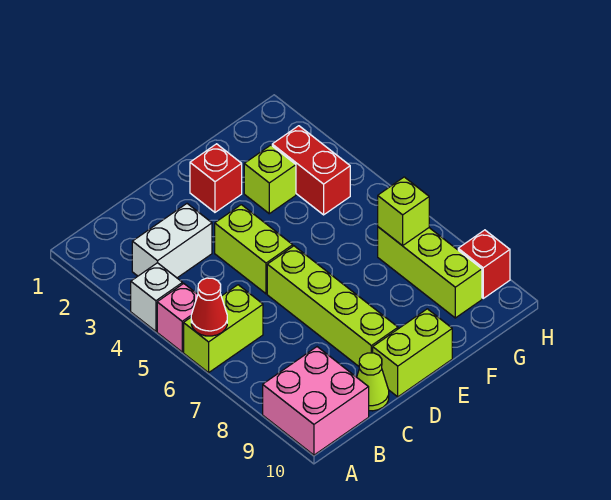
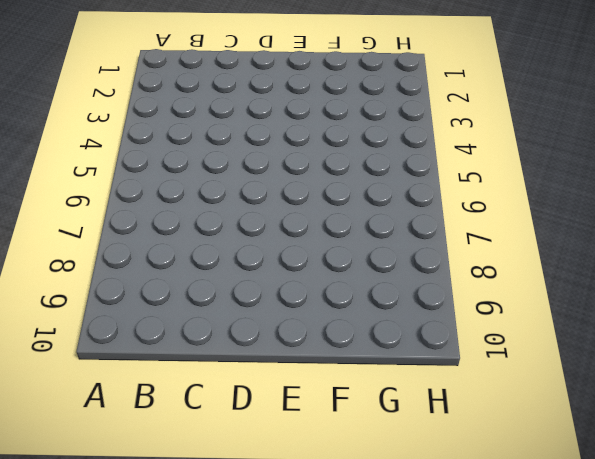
none -> white brick A4 level 1
none -> pink brick A5 level 1
none -> lime brick A6:B6 level 1

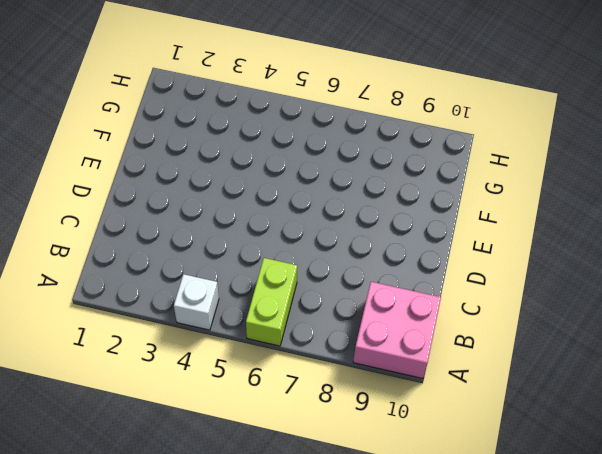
none -> pink brick A5 level 1
none -> white brick B3:C3 level 1
none -> lime cone C10 level 1

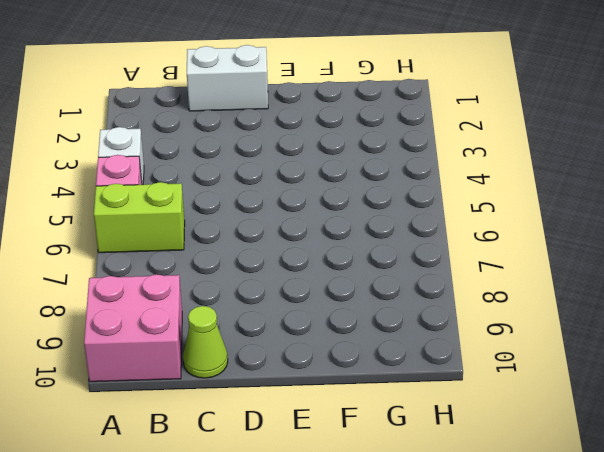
white brick C1:D1 level 1 -> white brick B3:C3 level 1
none -> lime brick D4:D5 level 1
none -> lime brick D6:D9 level 1
none -> lime brick D10:E10 level 1

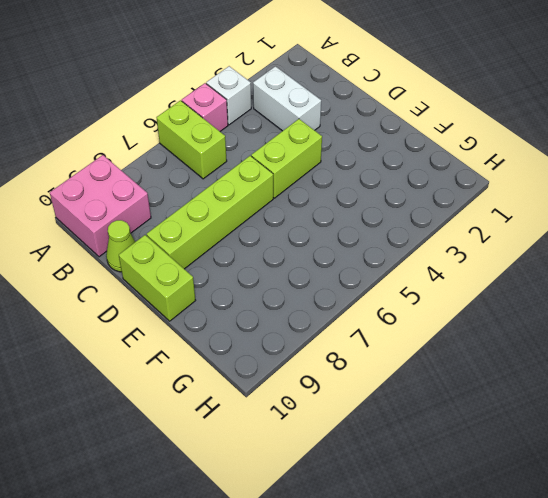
none -> red brick E2 level 1
none -> lime brick F3 level 1
none -> red brick G3:G4 level 1

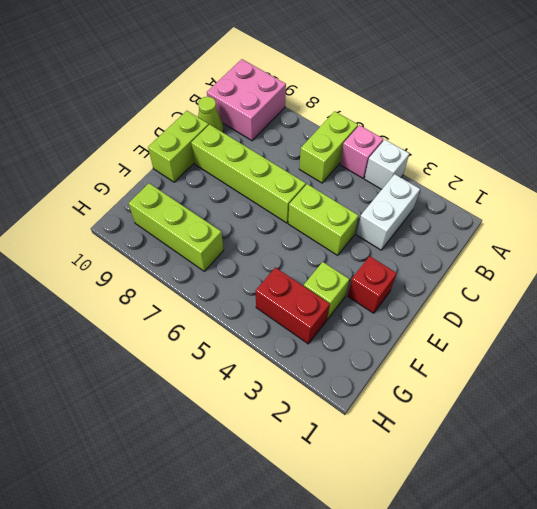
none -> red brick H9 level 1
none -> red cone A6 level 2
none -> lime brick G7 level 2

